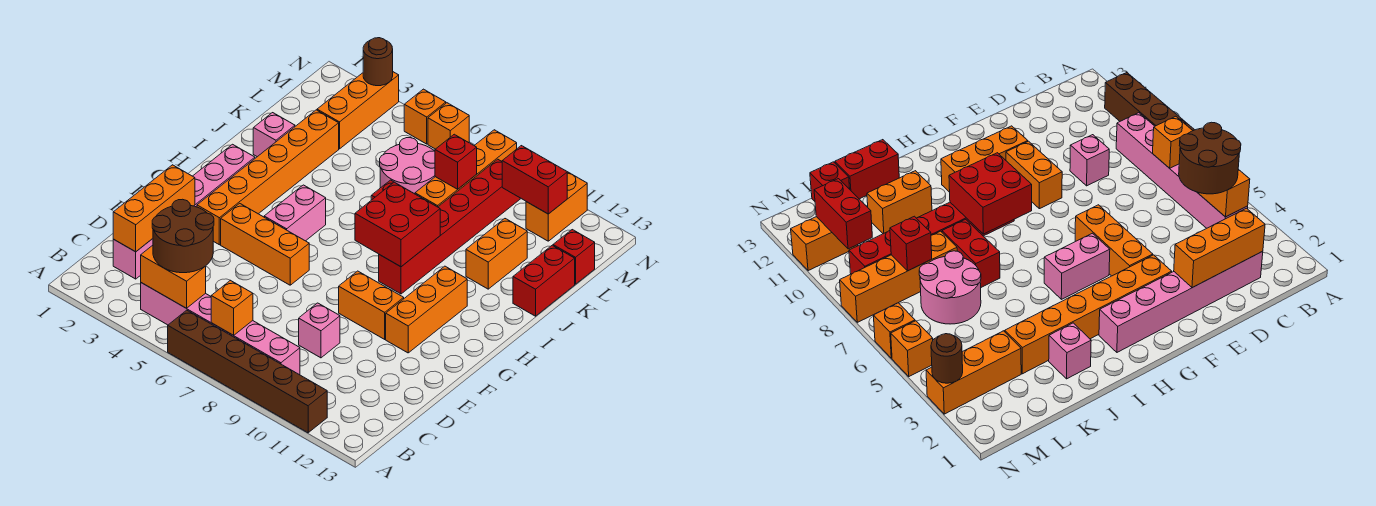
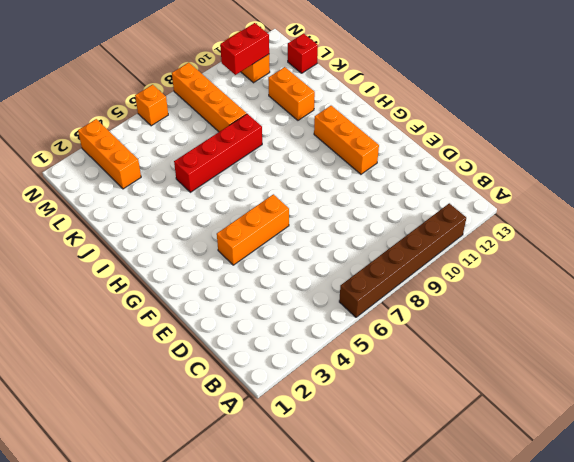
red brick J5:J8 level 1 -> red brick J7:J8 level 1
none -> pink brick B4:B9 level 1
none -> pink brick C2:H2 level 1
none -> pink brick D9 level 1

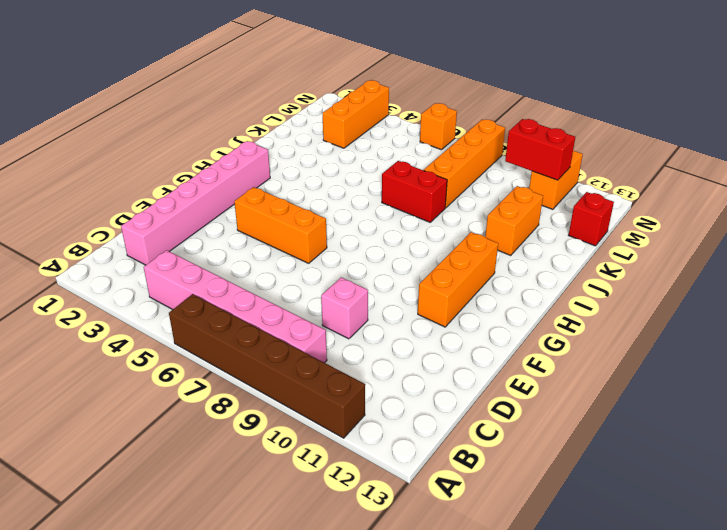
none -> orange brick F3:K3 level 1
none -> orange brick F9:F10 level 1
none -> pink brick G5:H5 level 1

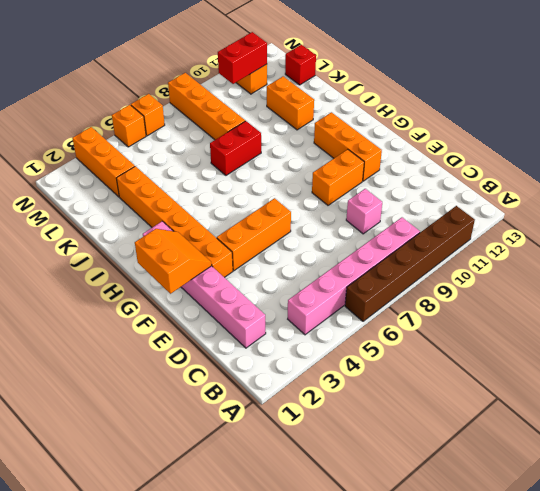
orange slope F1:G2 level 2 top 1 -> none
none -> pink brick G5:H5 level 1
none -> red brick H9:M9 level 1
none -> pink brick J2 level 1

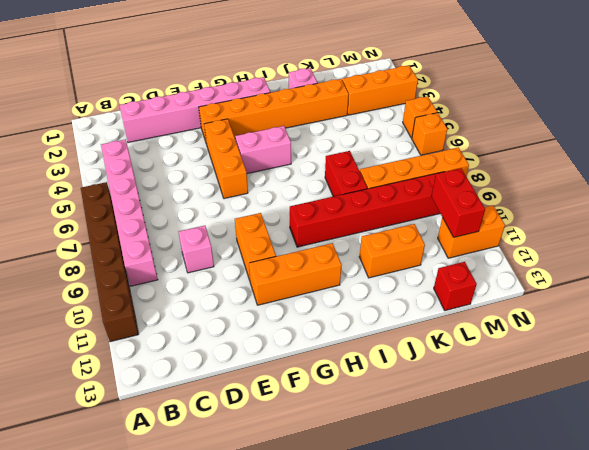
none -> red brick J13:K13 level 1
none -> pink round brick K6:L7 level 1
none -> orange brick B4:B5 level 2

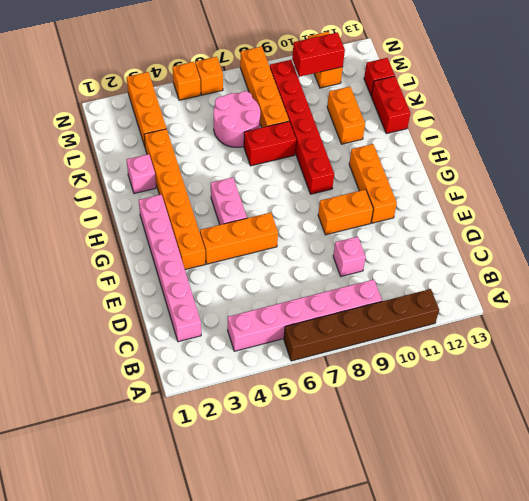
none -> orange brick B4:B5 level 2
none -> orange brick B7 level 2
none -> orange brick C2:E2 level 2

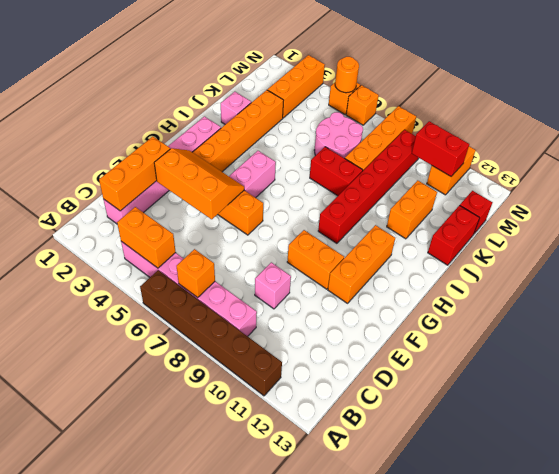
orange slope E3:F5 level 2 top E -> none
orange round brick N5 level 2 -> none
none -> red brick H8:I9 level 2
none -> red brick L8 level 2
none -> brown round brick N3 level 2

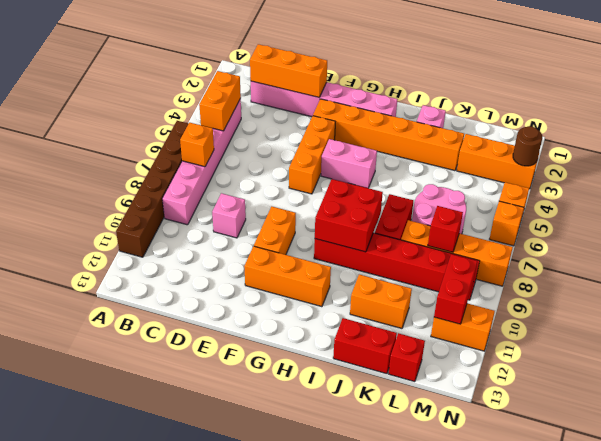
none -> brown round brick B4:C5 level 3

